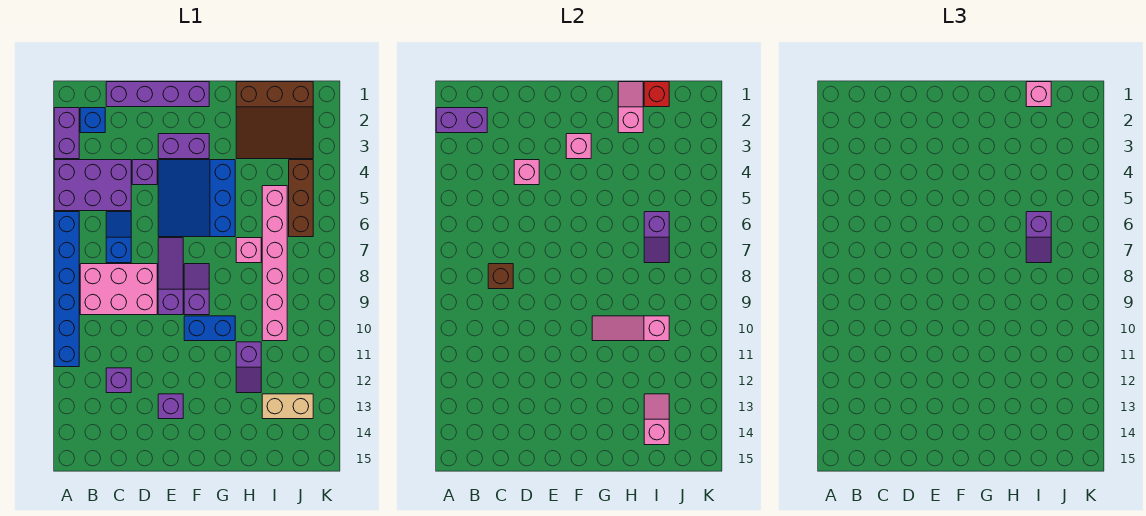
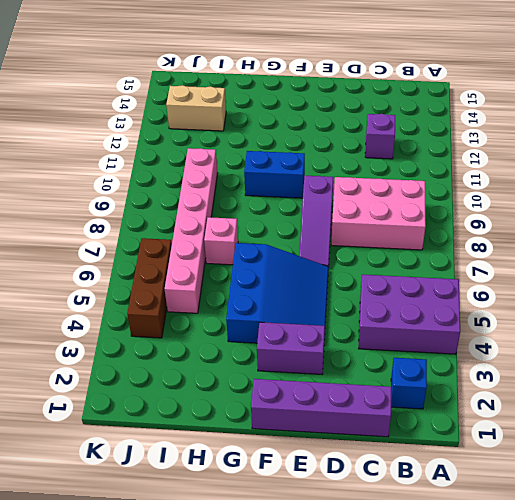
none -> purple brick A2:A3 level 1
none -> blue brick A6:A11 level 1
none -> blue slope C6:C7 level 1 top 7
none -> purple brick D4 level 1

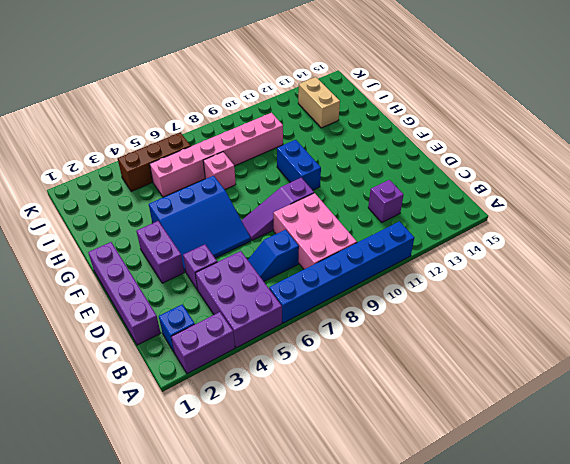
none -> purple brick E13 level 1
none -> purple slope F8:F9 level 1 top 9
none -> brown slope H1:J3 level 1 top 1
none -> purple slope H11:H12 level 1 top 11

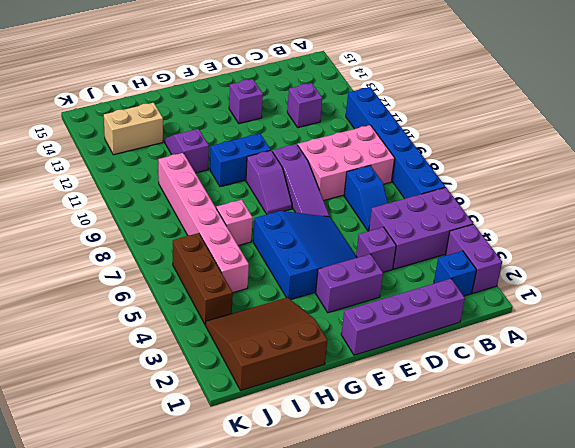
none -> purple brick A2:B2 level 2
none -> brown brick C8 level 2
none -> pink brick D4 level 2
none -> pink brick F3 level 2

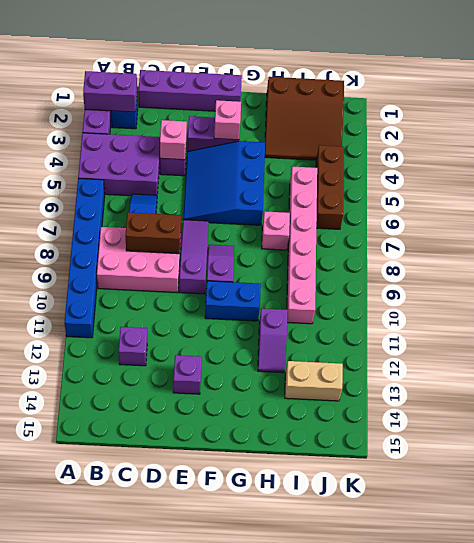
brown brick C8:D8 level 2 -> brown brick C8 level 2
none -> pink slope G10:I10 level 2 top I
none -> pink slope H1:H2 level 2 top 2
none -> red brick I1 level 2
none -> purple slope I6:I7 level 2 top 6

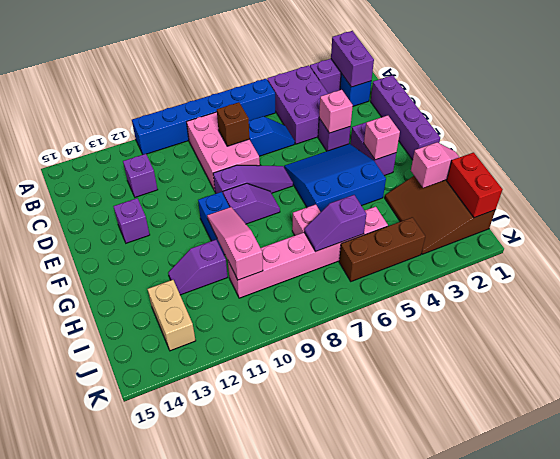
red brick I1:J1 level 2 -> red brick I1 level 2
none -> pink slope I13:I14 level 2 top 14
none -> pink brick I1 level 3
none -> purple slope I6:I7 level 3 top 6

